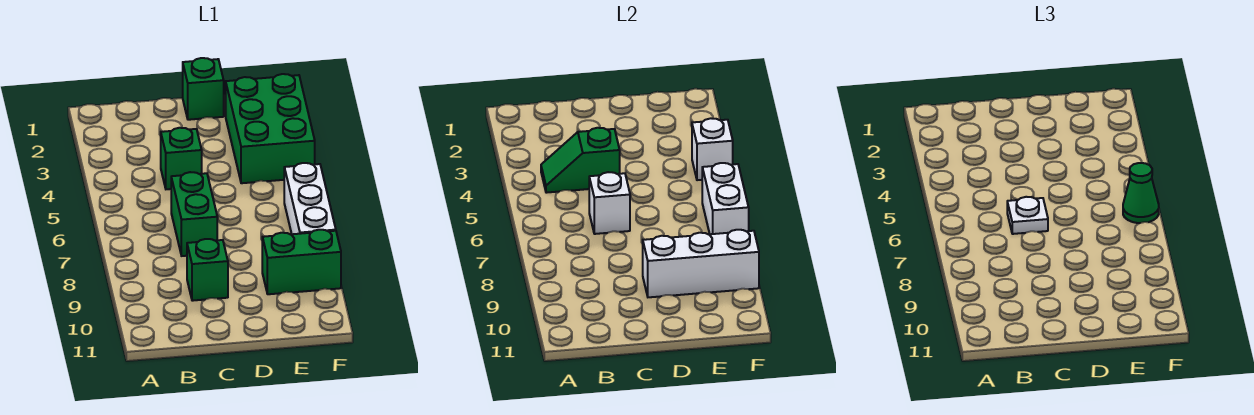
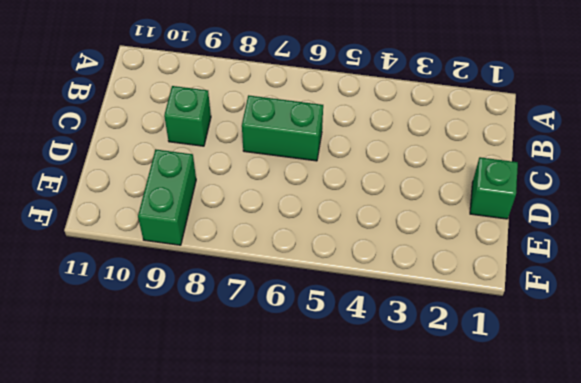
none -> green brick C4 level 1
none -> green brick E2:F4 level 1
none -> white brick F6:F8 level 1

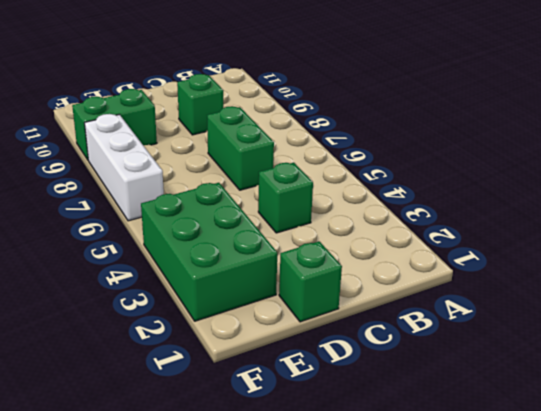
none -> green slope B4:C4 level 2 top C
none -> white brick C6 level 2
none -> white brick D9:F9 level 2

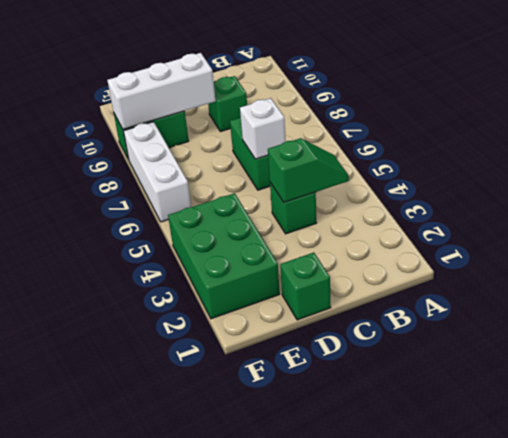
none -> white brick F4 level 2
none -> white brick F6:F7 level 2
none -> white plate C6 level 3

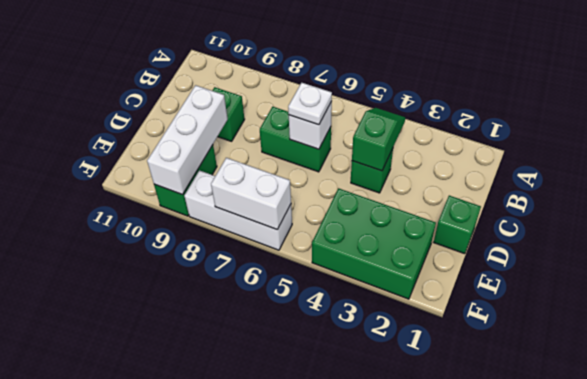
none -> white brick F4 level 2
none -> green cone F6 level 3

